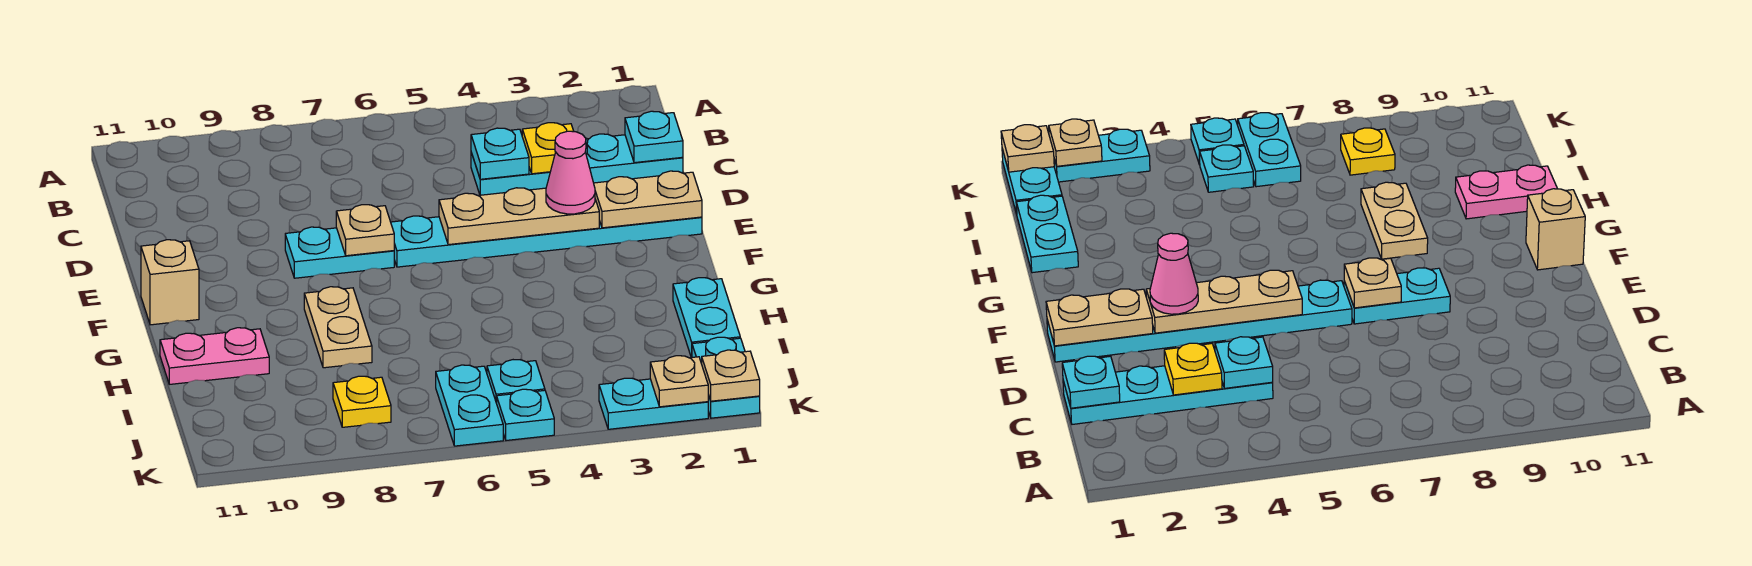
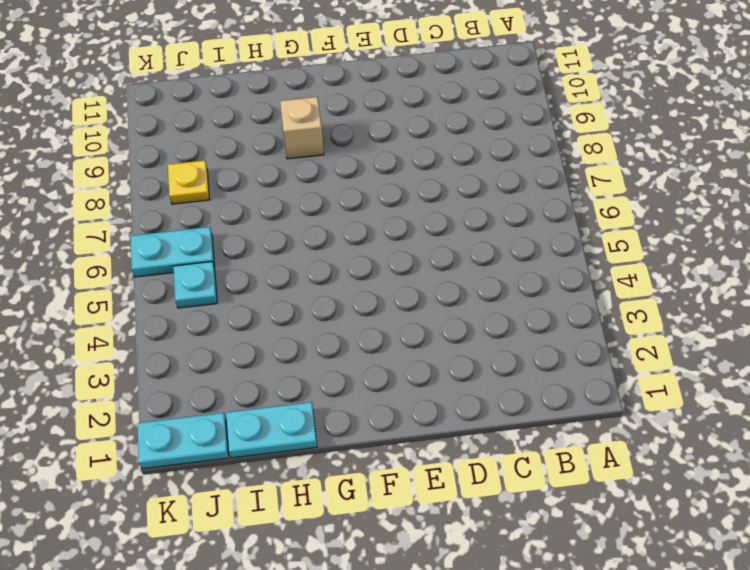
tan brick G9 level 1 -> tan brick F11 level 1
none -> cyan plate C1:C4 level 1
none -> cyan plate E1:E6 level 1
none -> cyan plate E7:E8 level 1

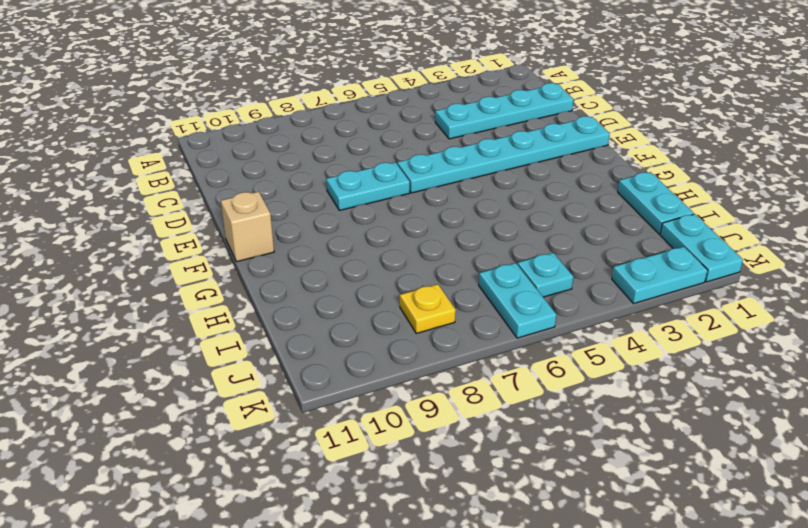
none -> tan plate G8:H8 level 1
none -> pink plate H10:H11 level 1
none -> cyan plate K5 level 1

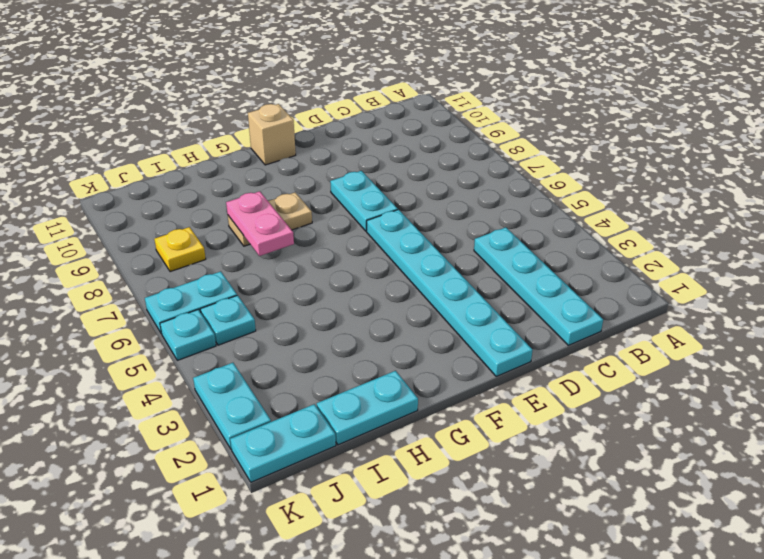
pink plate H7:H8 level 2 -> pink plate H10:H11 level 1
none -> cyan plate C1 level 2
none -> yellow plate C3 level 2
none -> cyan plate C4 level 2

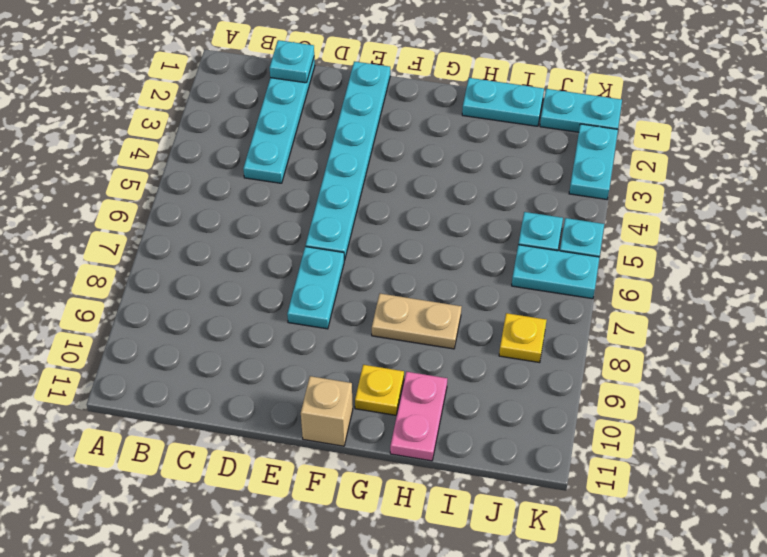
yellow plate G10 level 1 -> yellow plate C3 level 2
none -> cyan plate C4 level 2
none -> tan plate E1:E2 level 2
none -> tan plate E3:E5 level 2

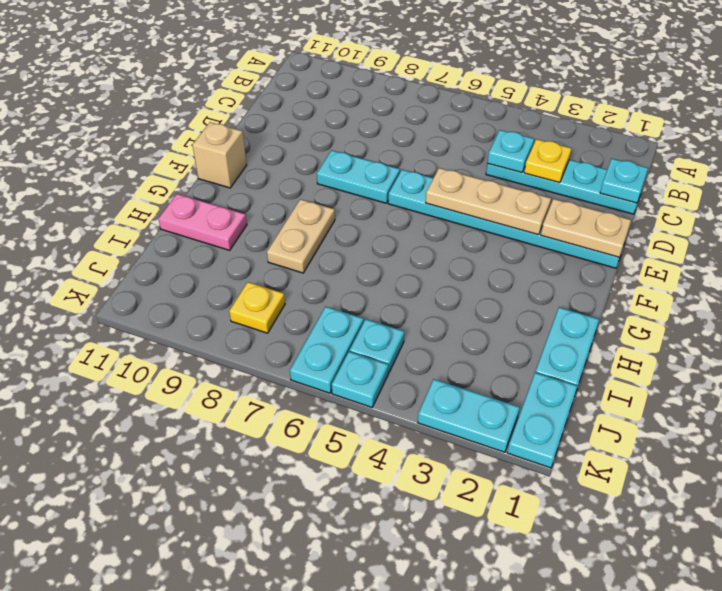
none -> tan plate E7 level 2
none -> tan plate K1 level 2
none -> tan plate K2 level 2

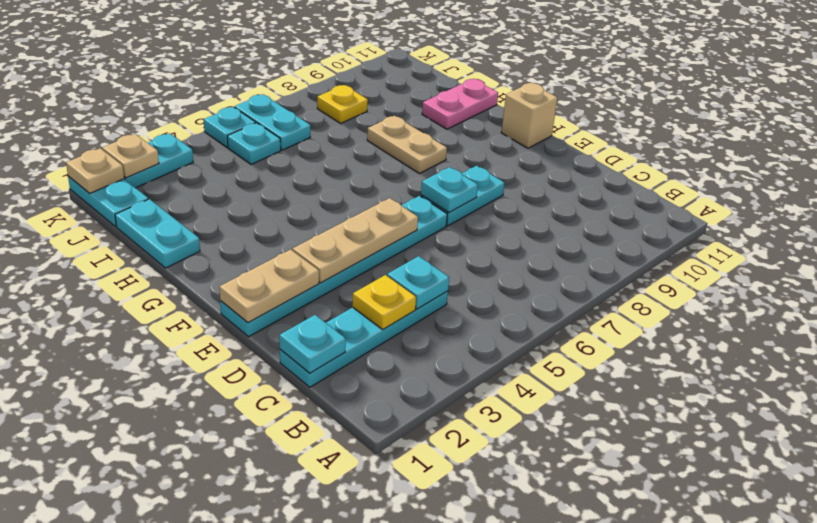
cyan plate E7 level 2 -> tan plate E7 level 2
none -> pink cone E3 level 3

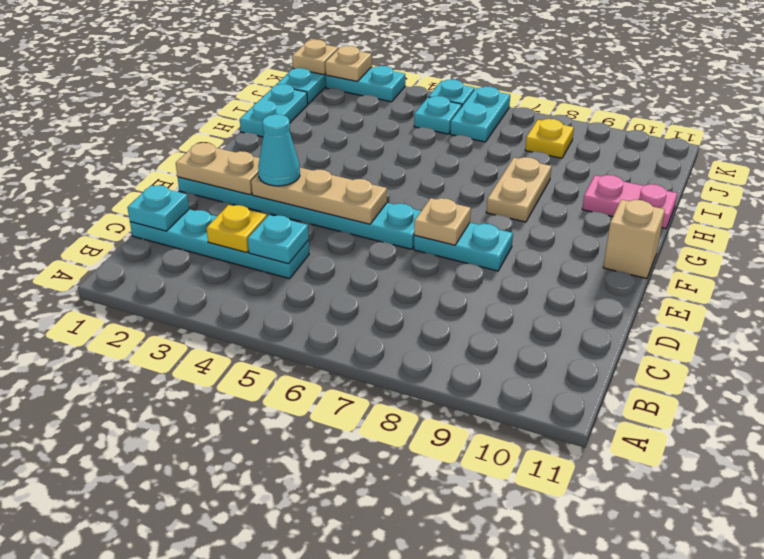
cyan cone E3 level 3 -> pink cone E3 level 3

